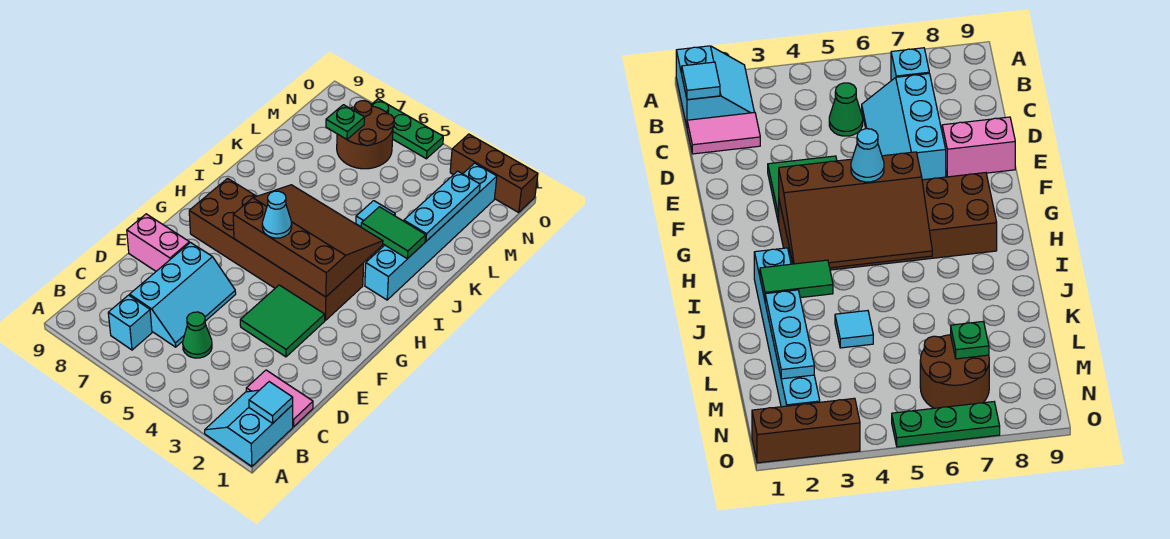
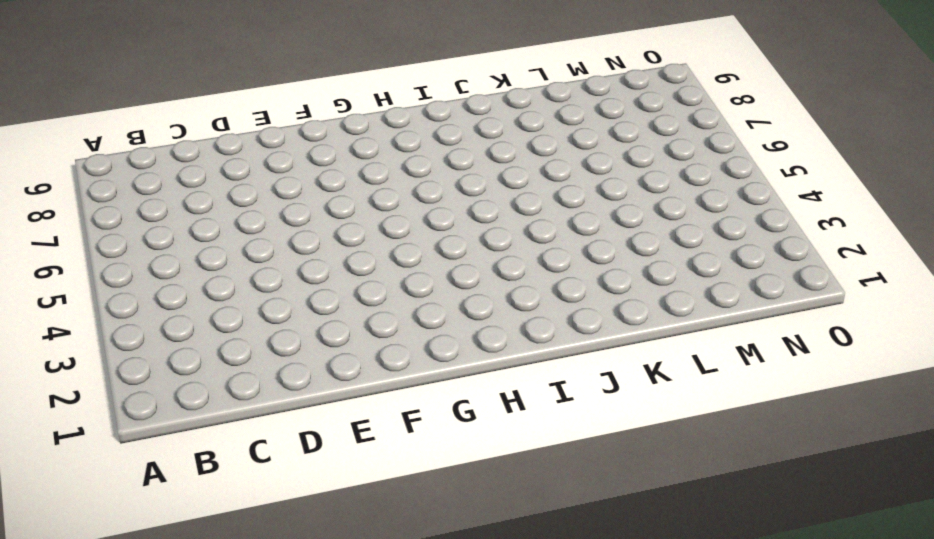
none -> cyan slope A1:B2 level 1 top 1
none -> cyan brick B7 level 1
none -> pink tile C1:C2 level 1

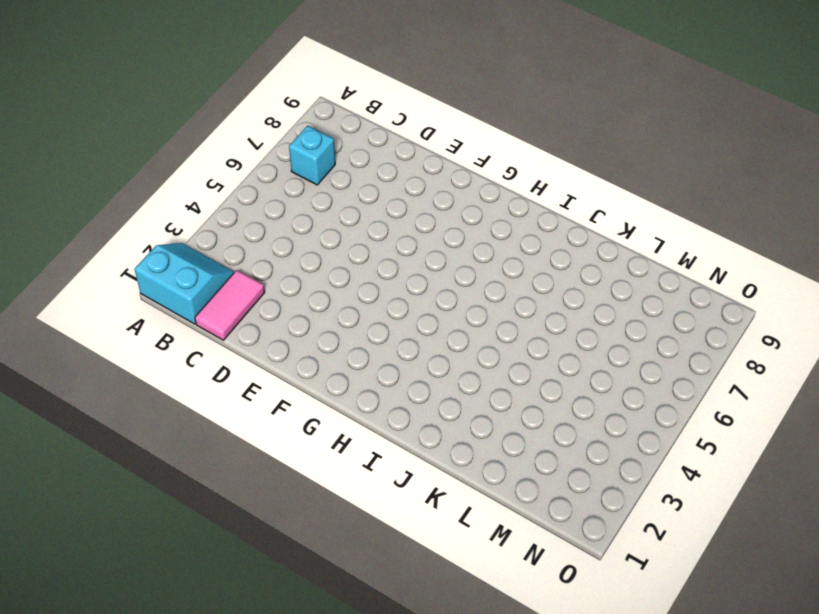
none -> green cone C5 level 1
none -> cyan slope C6:E7 level 1 top 7
none -> green tile E3:F4 level 1

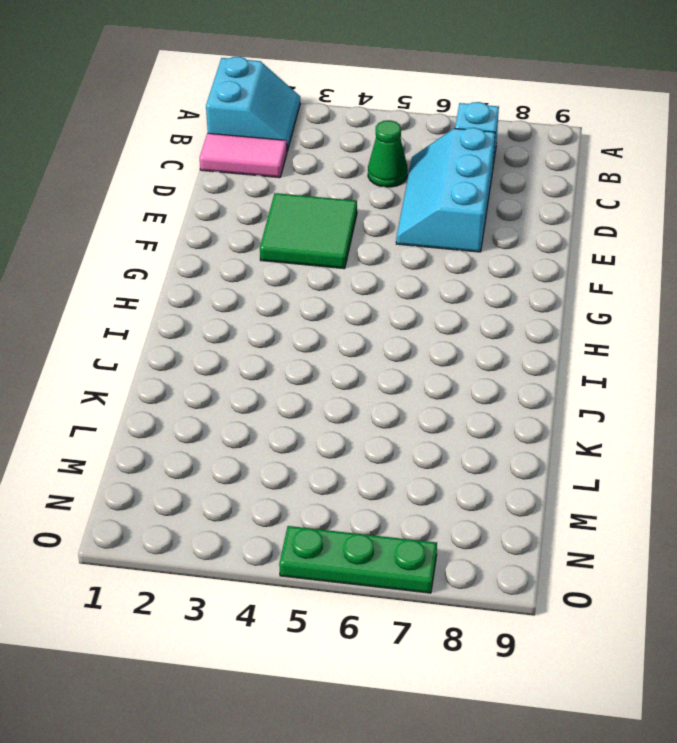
none -> pink brick E8:E9 level 1
none -> brown brick G3:H8 level 1
none -> cyan brick I2:N2 level 1

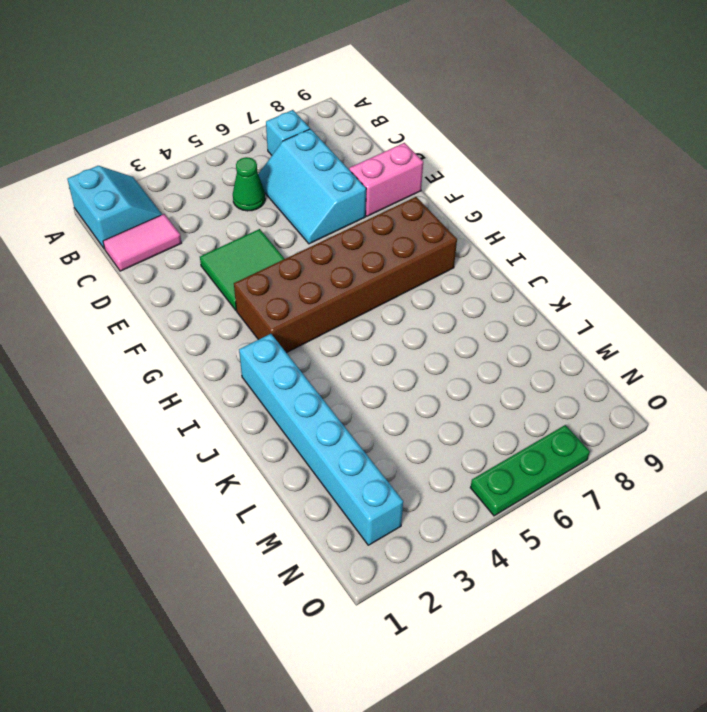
none -> cyan tile K4 level 1
none -> brown round brick M6:N7 level 1
none -> brown brick O1:O3 level 1

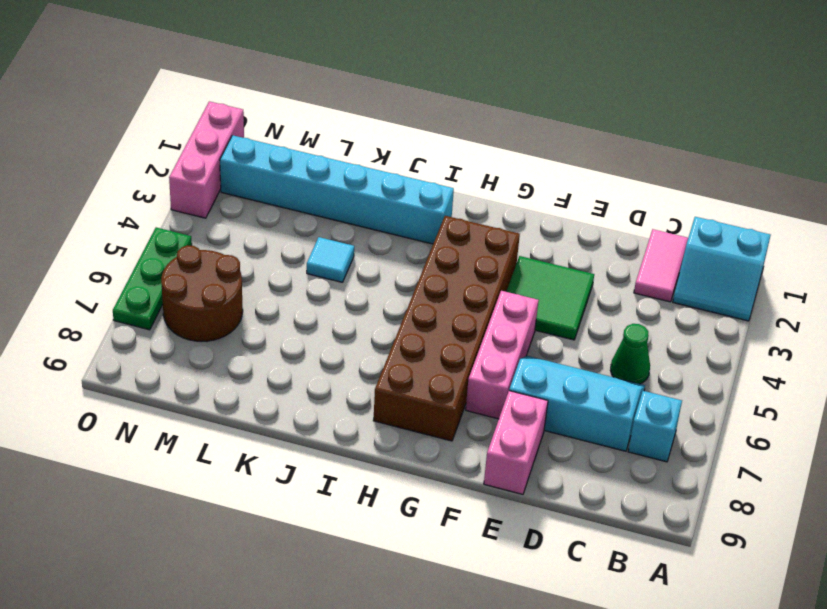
pink brick F5:F7 level 1 -> none
pink brick O1:O3 level 1 -> brown brick O1:O3 level 1
none -> cyan tile B1 level 2
none -> brown slope G3:I6 level 2 top G
none -> green tile J2:J3 level 2

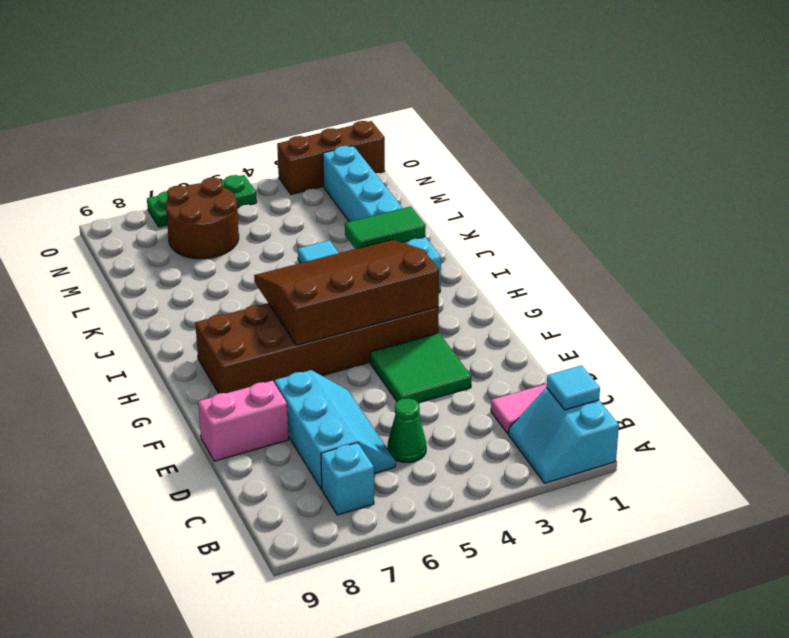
none -> cyan plate K2:M2 level 2
none -> green plate M7 level 2
none -> cyan cone G5 level 3

